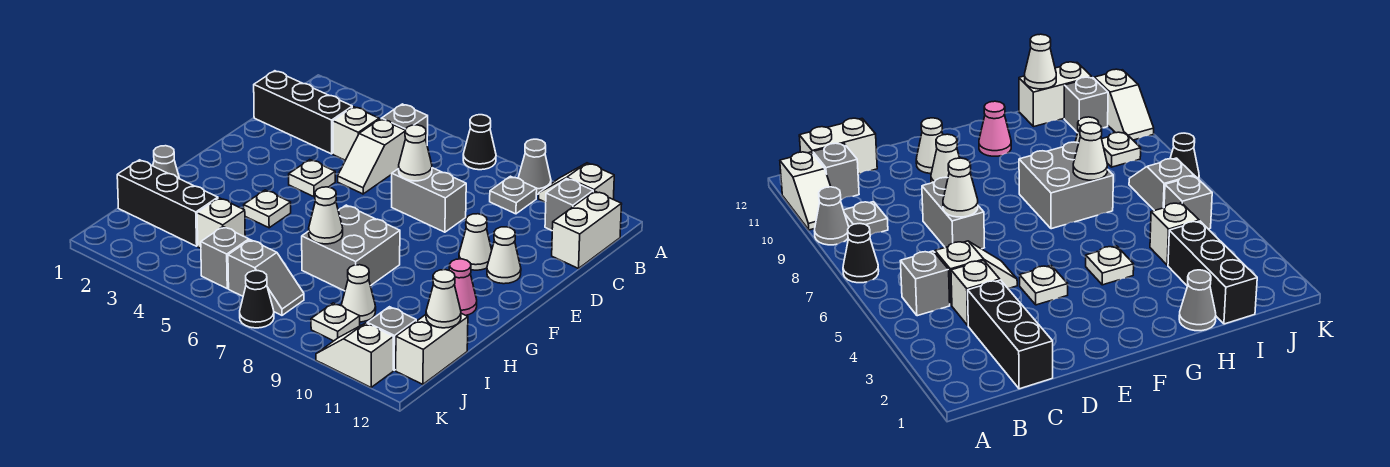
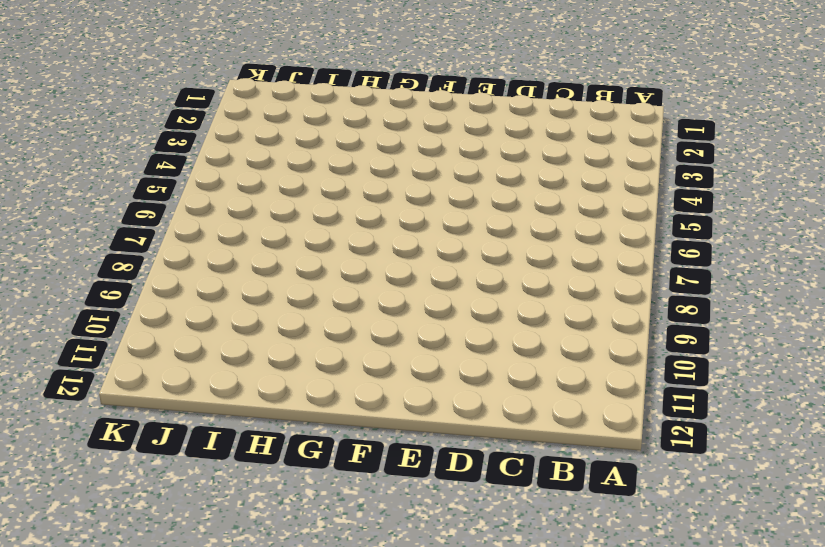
none -> black cone A7 level 1
none -> grey cone A9 level 1
none -> white slope A10:A11 level 1 top 11
none -> grey brick B5 level 1

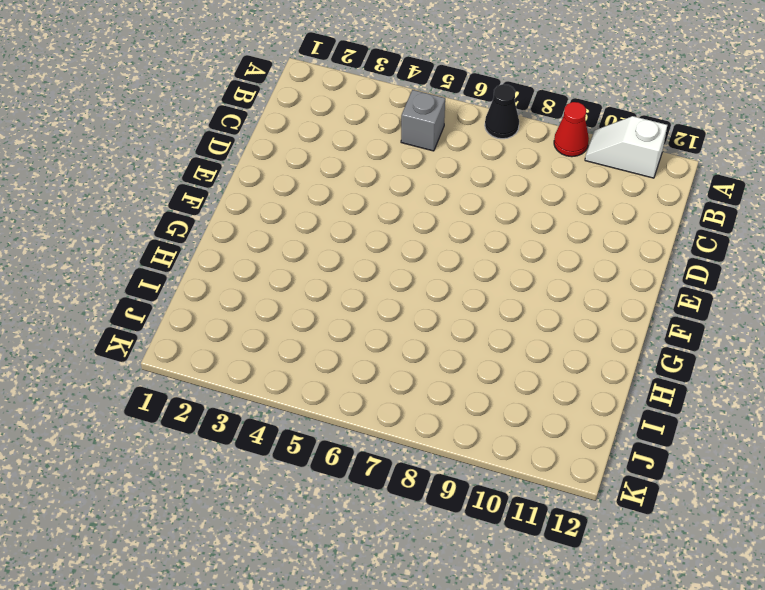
red cone A9 level 1 -> grey cone A9 level 1
none -> grey plate B9 level 1
none -> grey brick B11 level 1
none -> white brick B12:C12 level 1
none -> black brick C1:C3 level 1

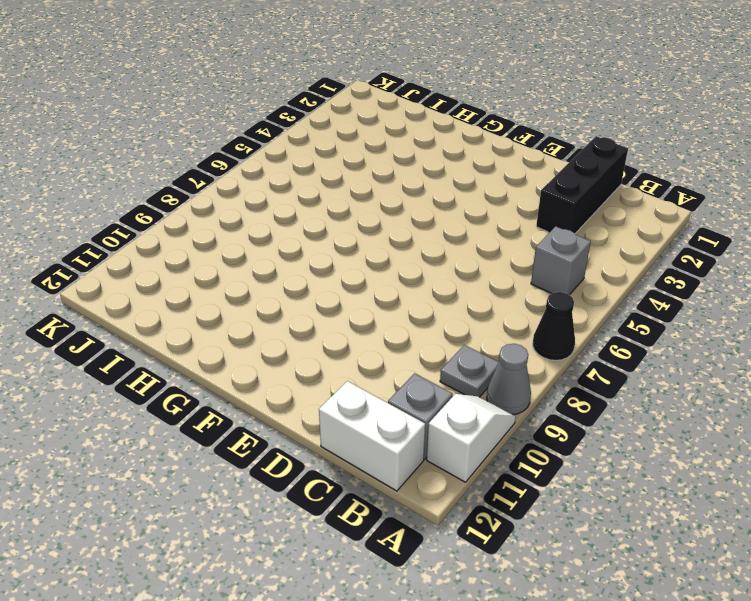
none -> white brick C4 level 1
none -> white slope C5:D5 level 1 top C
none -> grey brick D7:D8 level 1
none -> white plate E4 level 1

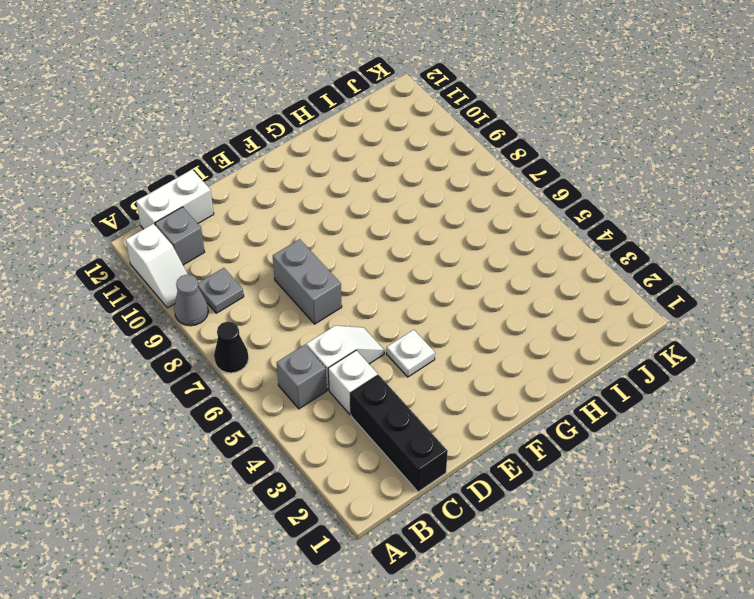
none -> white cone E10 level 1
none -> white cone E11 level 1
none -> white plate G4 level 1
none -> grey brick G7:H8 level 1

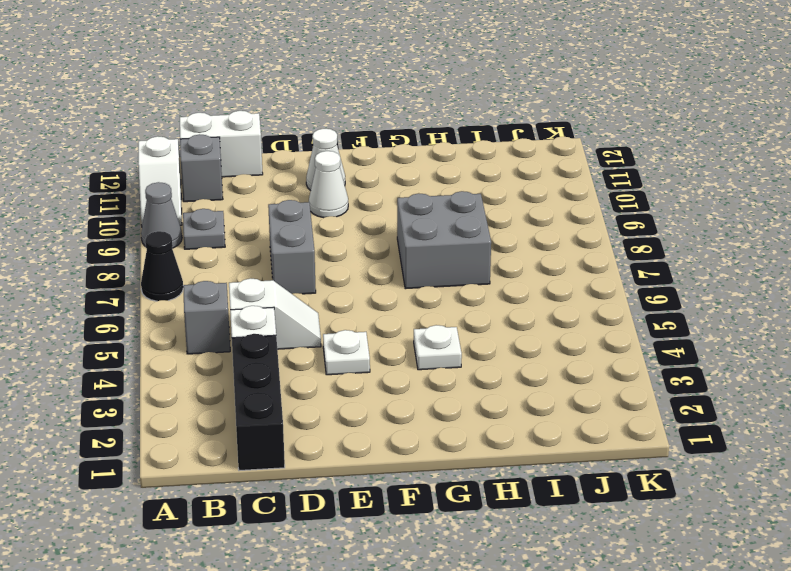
none -> pink cone G11 level 1
none -> grey cone H1 level 1
none -> black brick I1:I3 level 1
none -> white brick I4 level 1

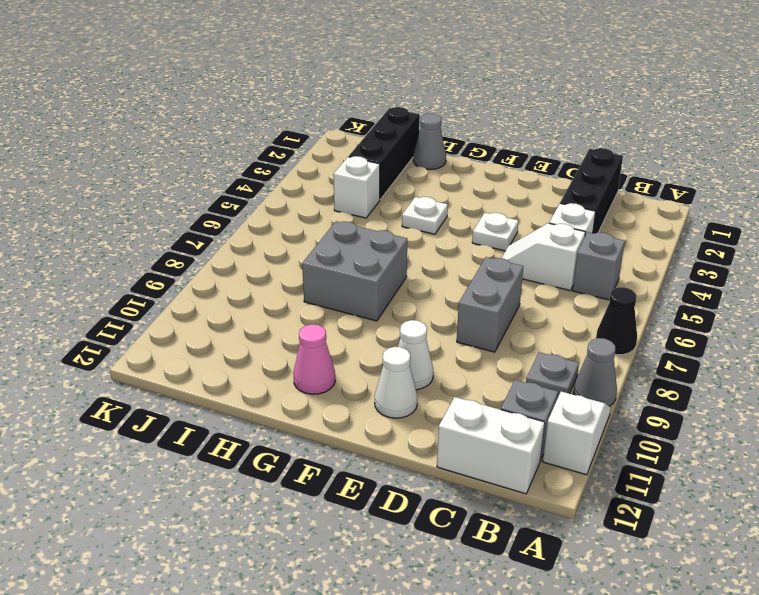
none -> white cone I9 level 1
none -> white brick I12:J12 level 1
none -> grey brick J5 level 1
none -> grey slope J6:J7 level 1 top 6

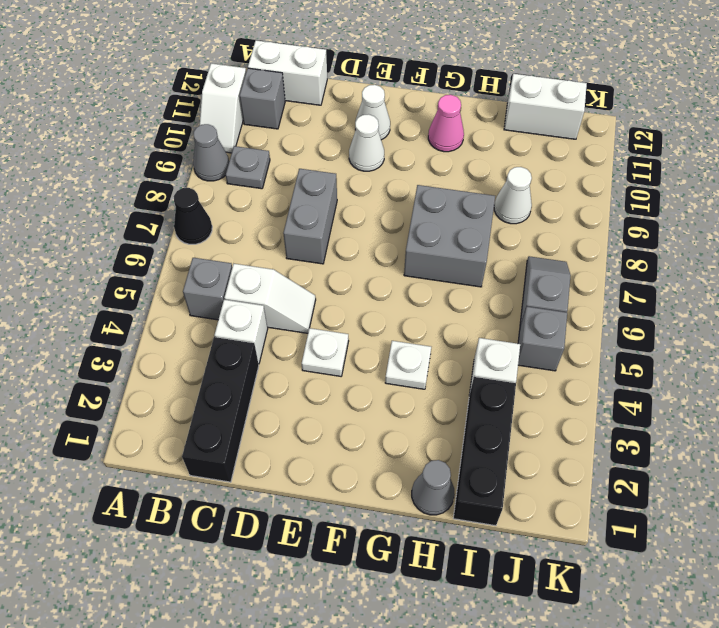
none -> white plate J9 level 1
none -> grey brick J11 level 1
none -> black cone K7 level 1
none -> white slope K10:K11 level 1 top 11

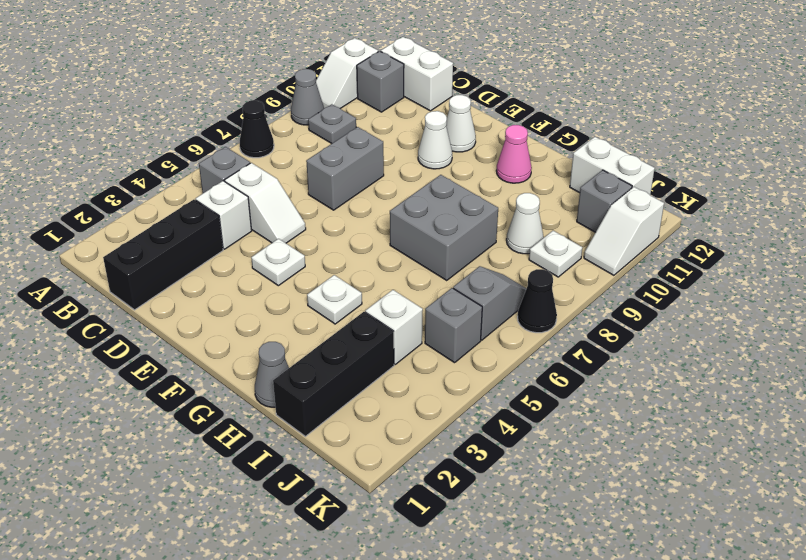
none -> white cone D7 level 2
none -> white cone H7 level 2
none -> white cone I12 level 2

